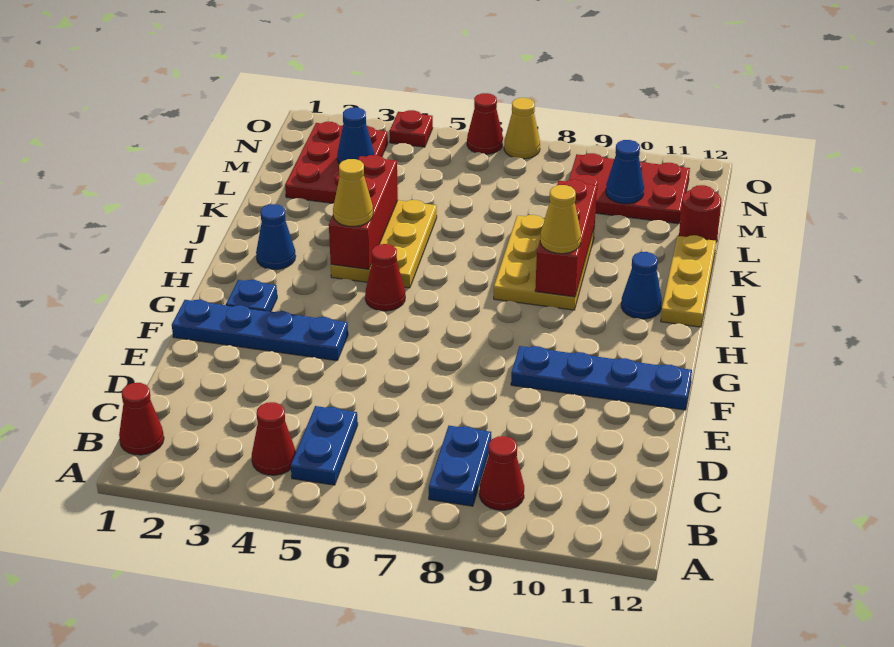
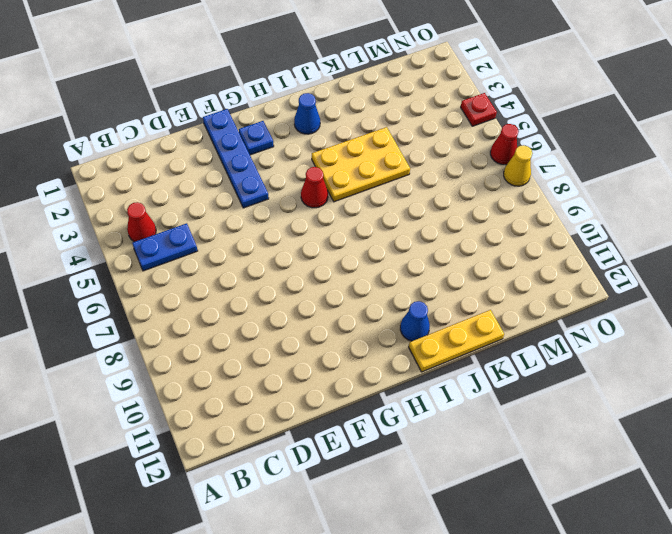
none -> red cone B1 level 1
none -> blue plate B8:C8 level 1
none -> red cone B9 level 1

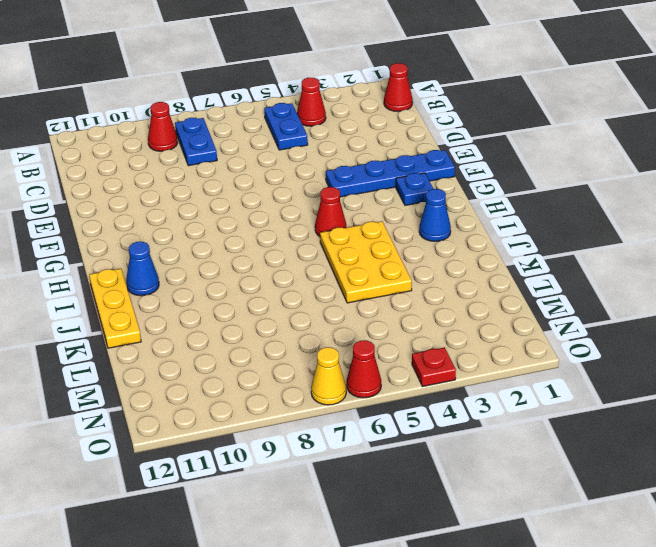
none -> blue plate F9:F12 level 1
none -> yellow plate I8:K9 level 1
none -> red plate L2:N3 level 1

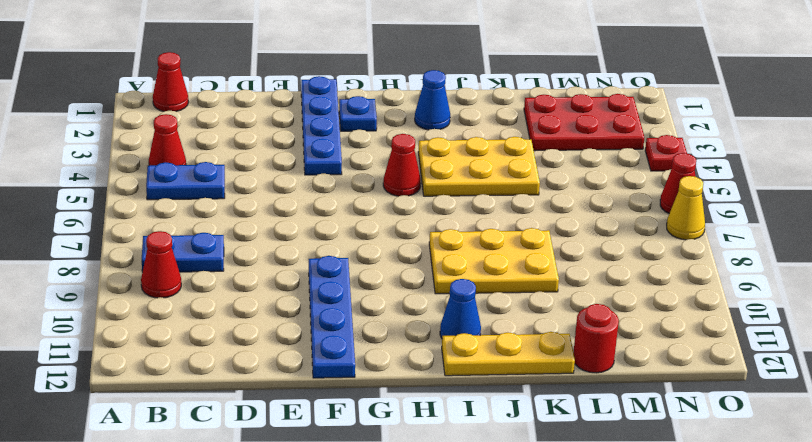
none -> red plate M9:N11 level 1
none -> red brick I4:K4 level 2
none -> red brick I9:K9 level 2

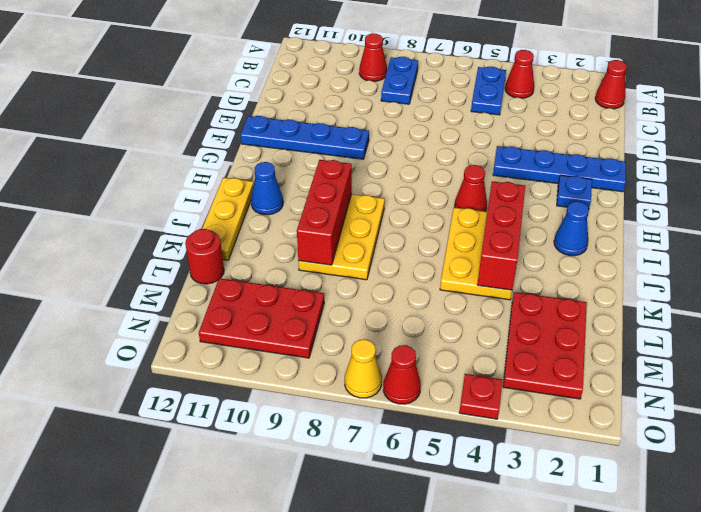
none -> blue cone M3 level 2
none -> blue cone M10 level 2
none -> yellow cone I4 level 3

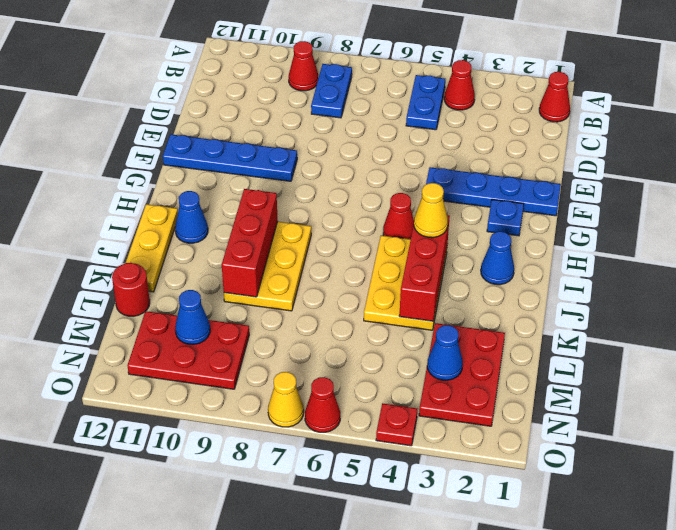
none -> yellow cone I9 level 3

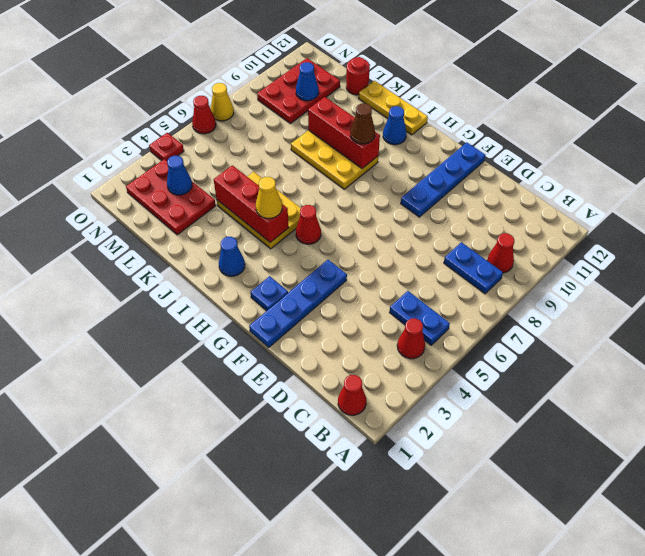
brown cone I9 level 3 -> yellow cone I9 level 3

